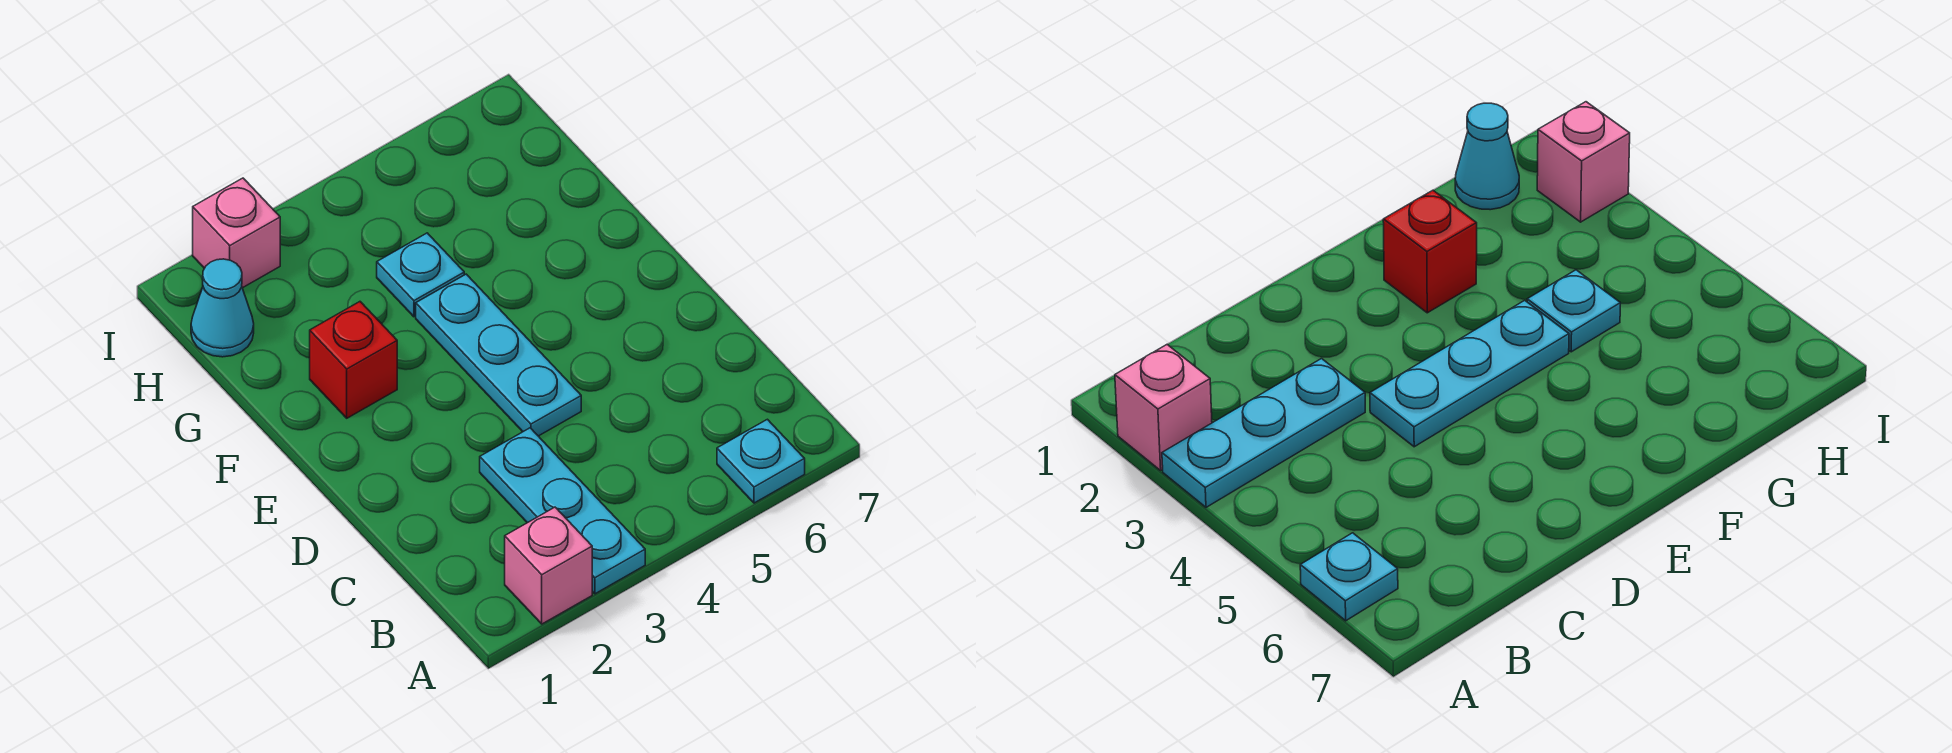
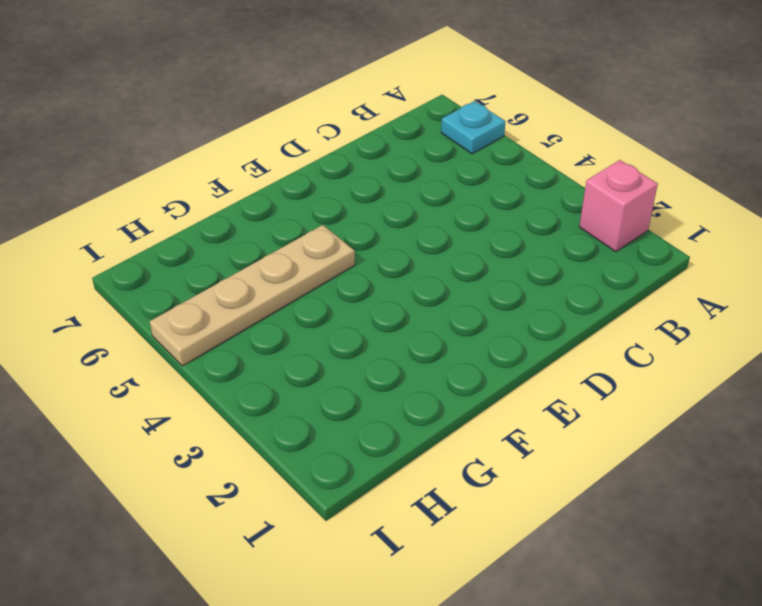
tan plate F5:I5 level 1 -> none
none -> cyan plate A3:C3 level 1
none -> cyan plate D4:F4 level 1

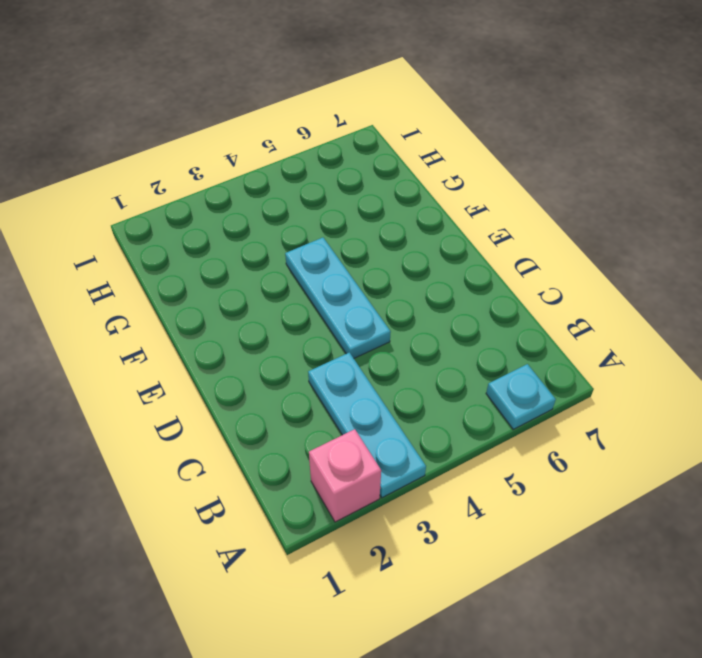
none -> red brick F2 level 1
none -> cyan plate G4 level 1

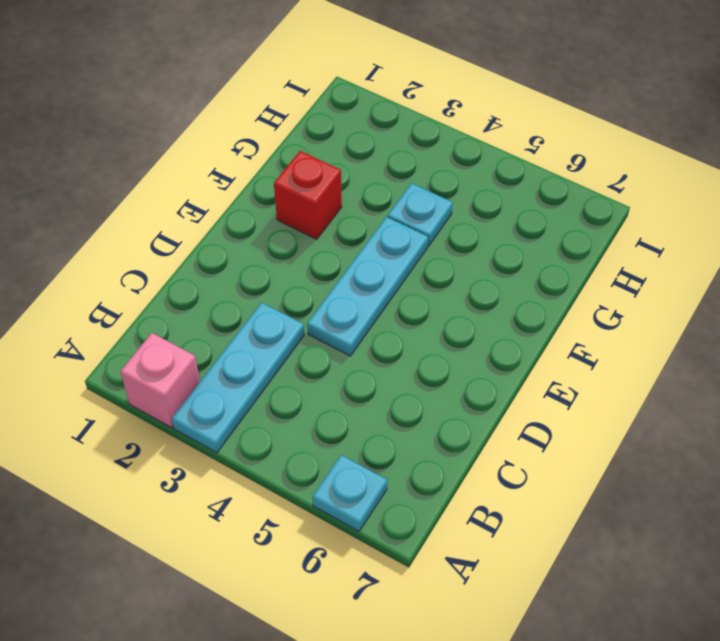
none -> cyan cone H1 level 1
none -> pink brick I2 level 1

